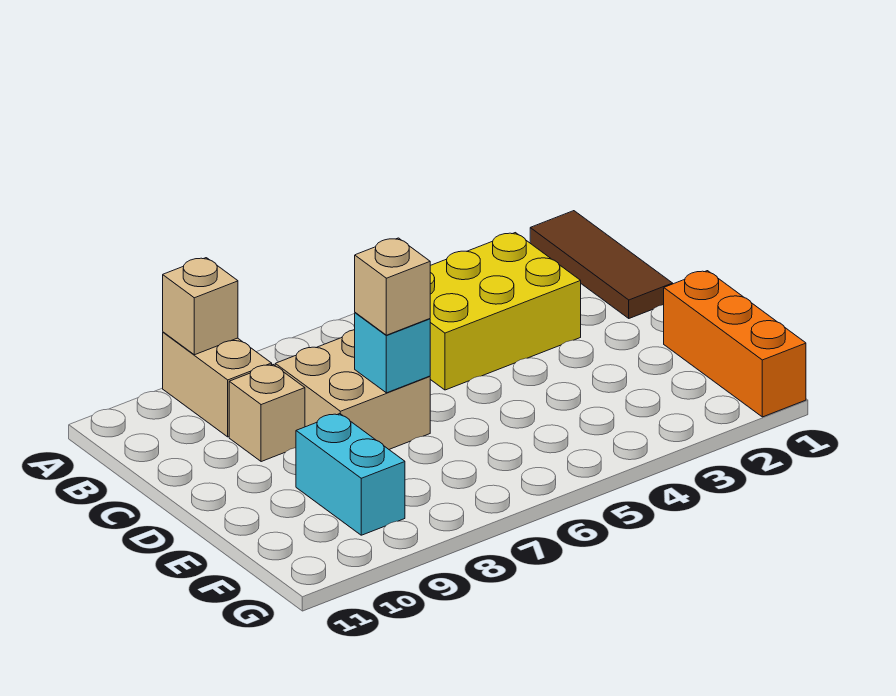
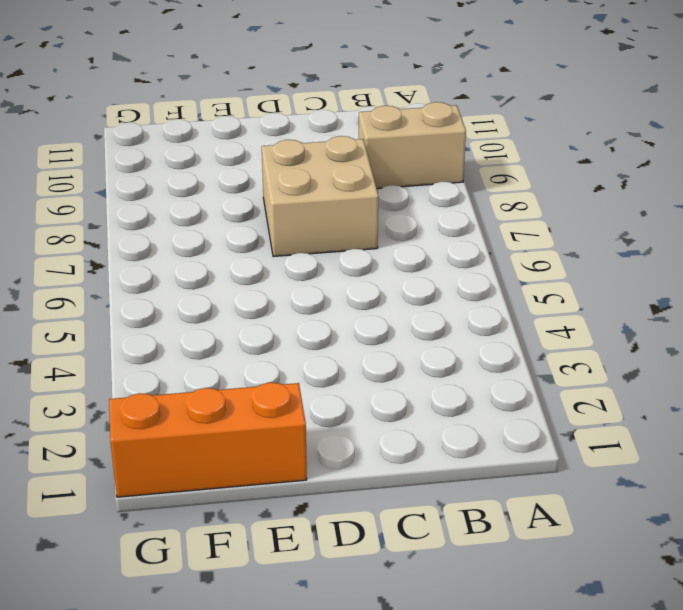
none -> brown tile A1:C1 level 1
none -> yellow brick B3:C5 level 1

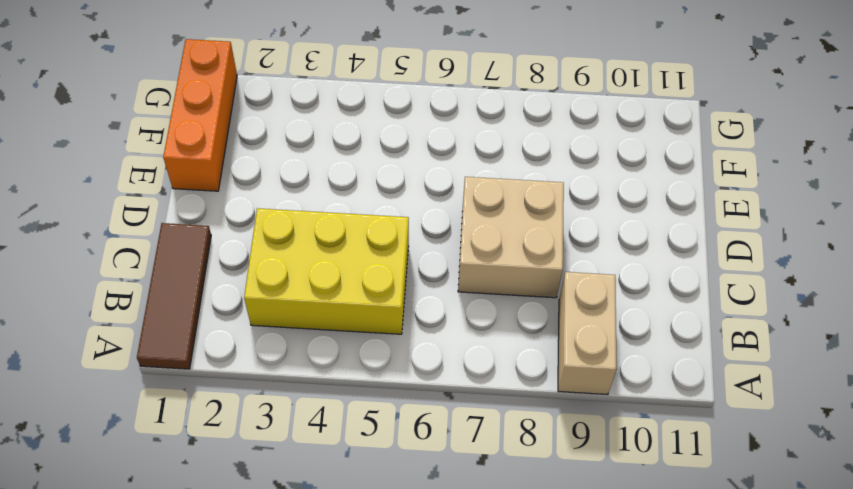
none -> tan brick C9 level 1
none -> cyan brick E9:F9 level 1

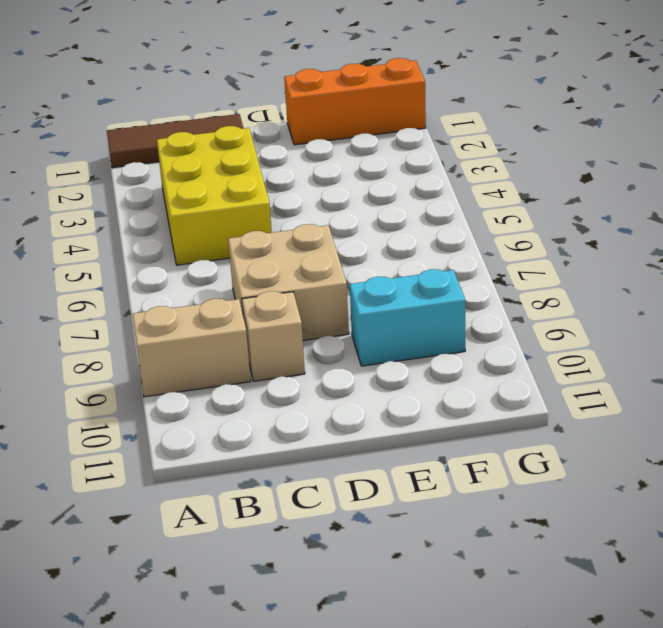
none -> tan brick A9 level 2
none -> cyan brick D7 level 2

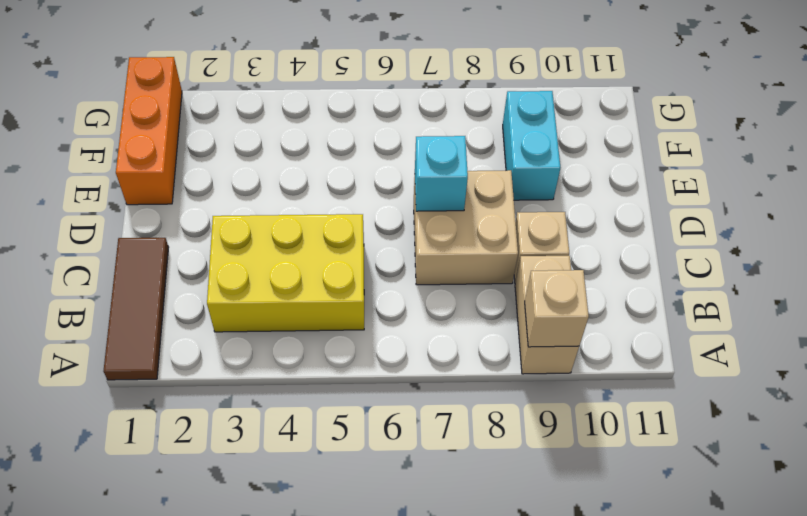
none -> tan brick D7 level 3

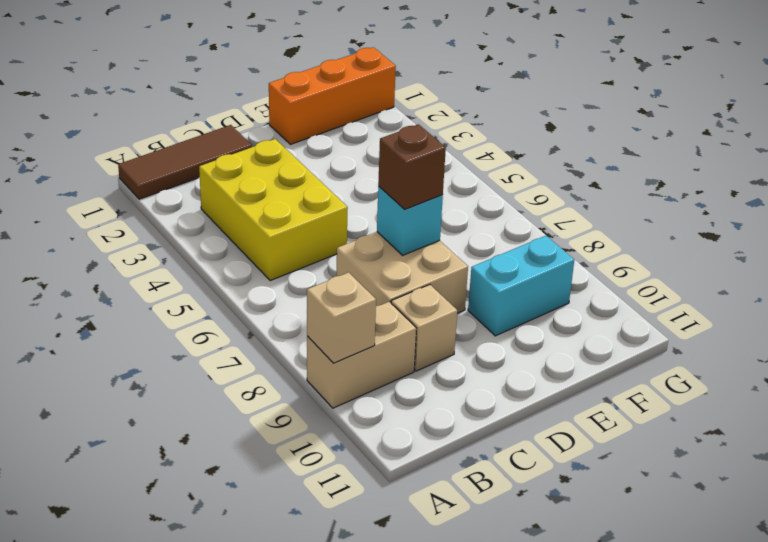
brown brick D7 level 3 -> tan brick D7 level 3

